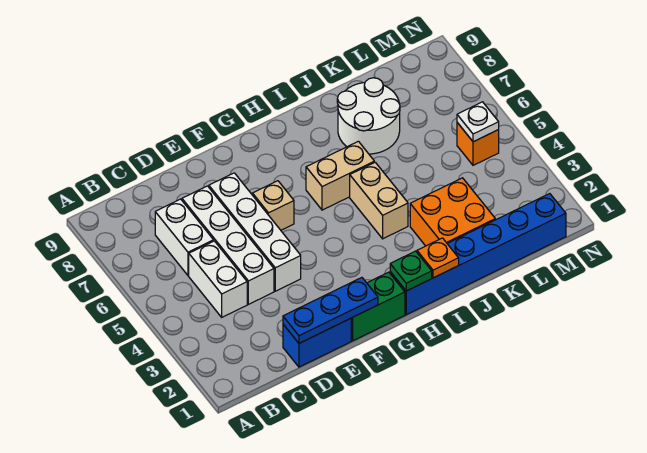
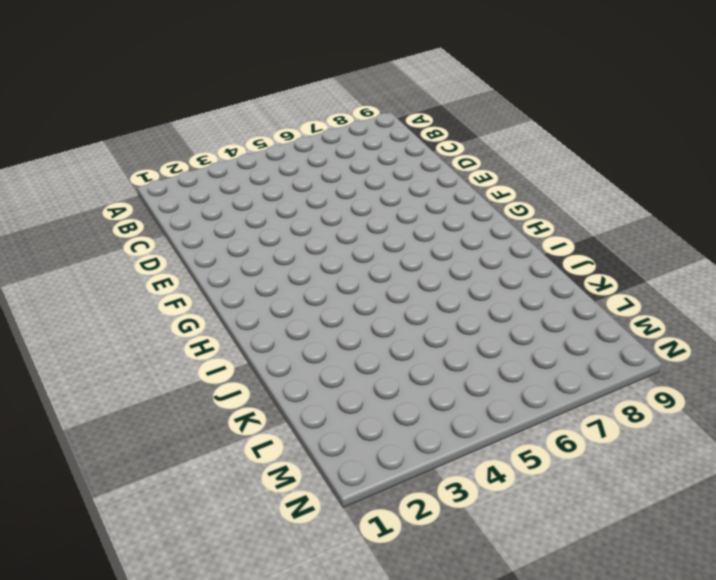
none -> white brick C4:C5 level 1
none -> white brick C6:C7 level 1
none -> blue brick D1:E1 level 1

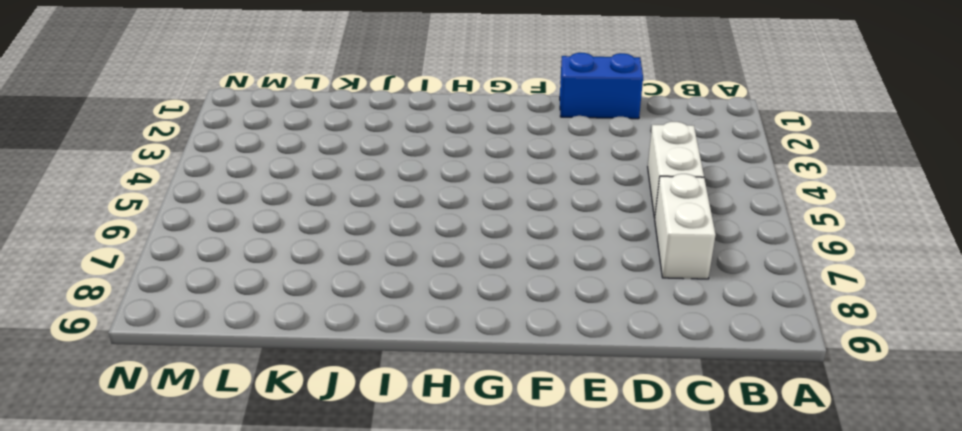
none -> white brick D4:D7 level 1
none -> white brick E4:E7 level 1
none -> green brick F1:G1 level 1

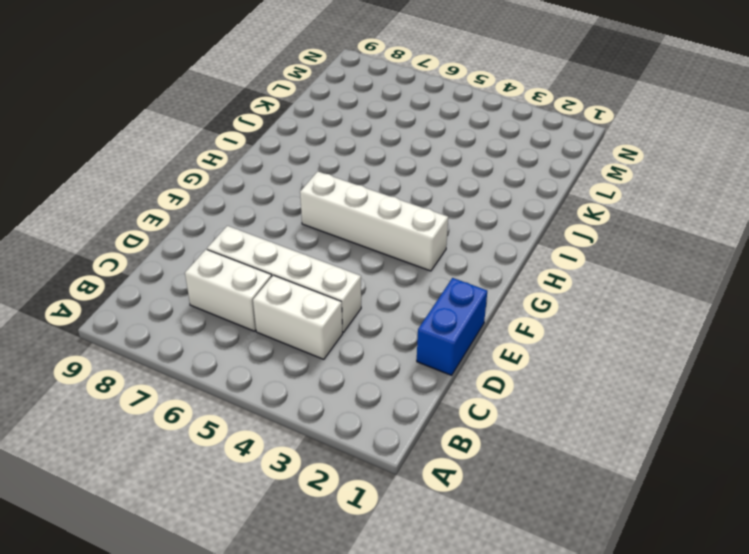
white brick G3:G6 level 1 -> white brick E4:E7 level 1
none -> green brick F1:G1 level 1
none -> tan brick F6 level 1
none -> blue brick H1:M1 level 1

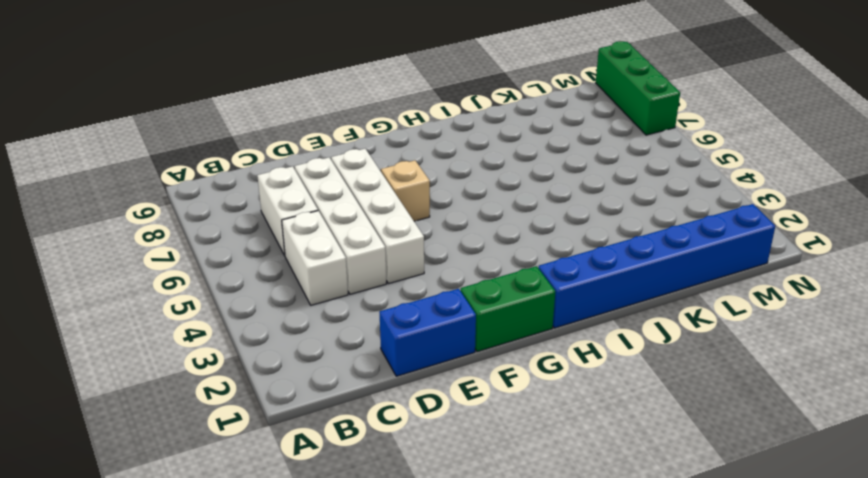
green brick N7:N9 level 1 -> none
none -> tan brick H6:I6 level 1
none -> tan brick I4:I5 level 1
none -> orange brick J2:K3 level 1

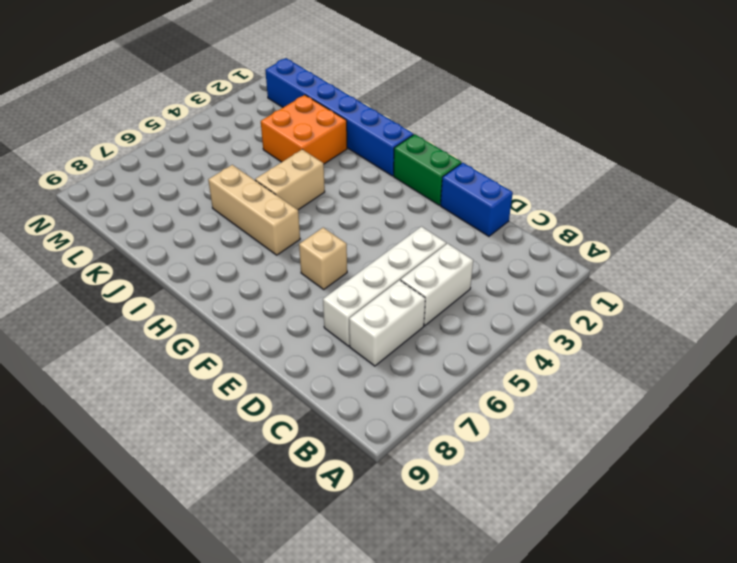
tan brick H6:J6 level 1 -> tan brick H6:I6 level 1
none -> white brick E4:E7 level 1
none -> white round brick J7:K8 level 1
none -> orange brick M5 level 1

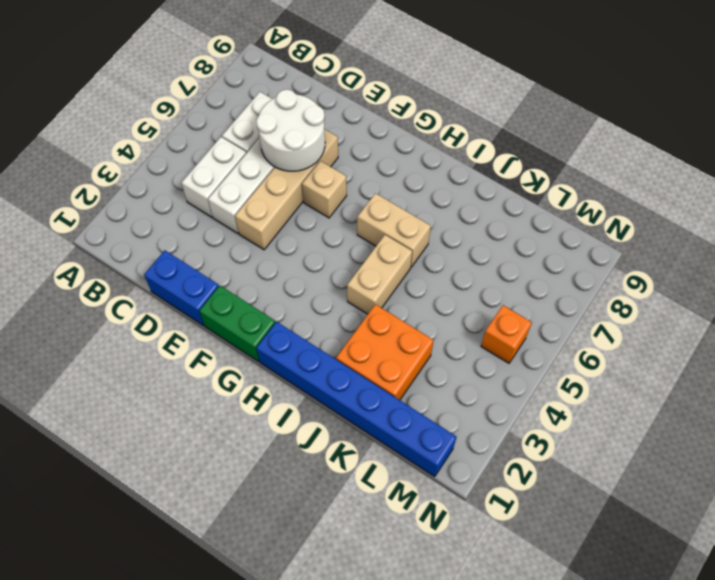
white round brick D6:E7 level 2 -> white round brick J7:K8 level 1
tan brick E4:E7 level 1 -> white brick E4:E7 level 1
none -> blue plate D1:F1 level 2
none -> green plate H1 level 2
none -> orange plate I1 level 2

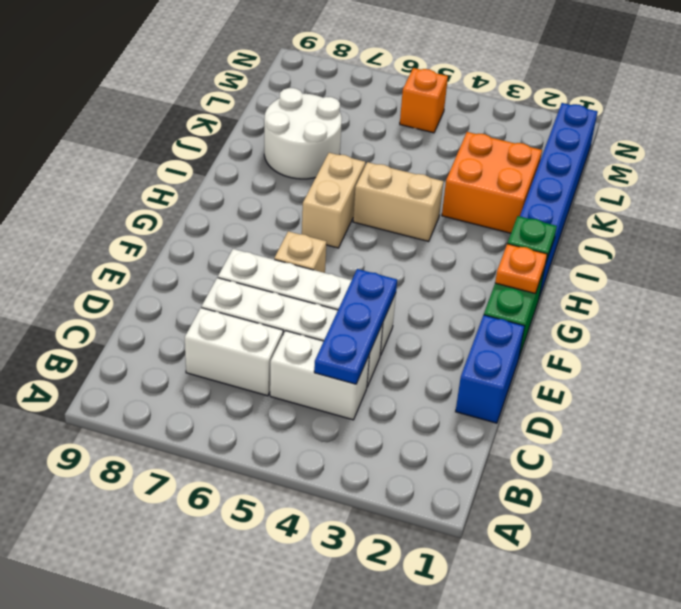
blue plate C4:E4 level 2 -> blue plate D1:F1 level 2
orange plate G1 level 2 -> orange plate I1 level 2
none -> white plate M5 level 2

